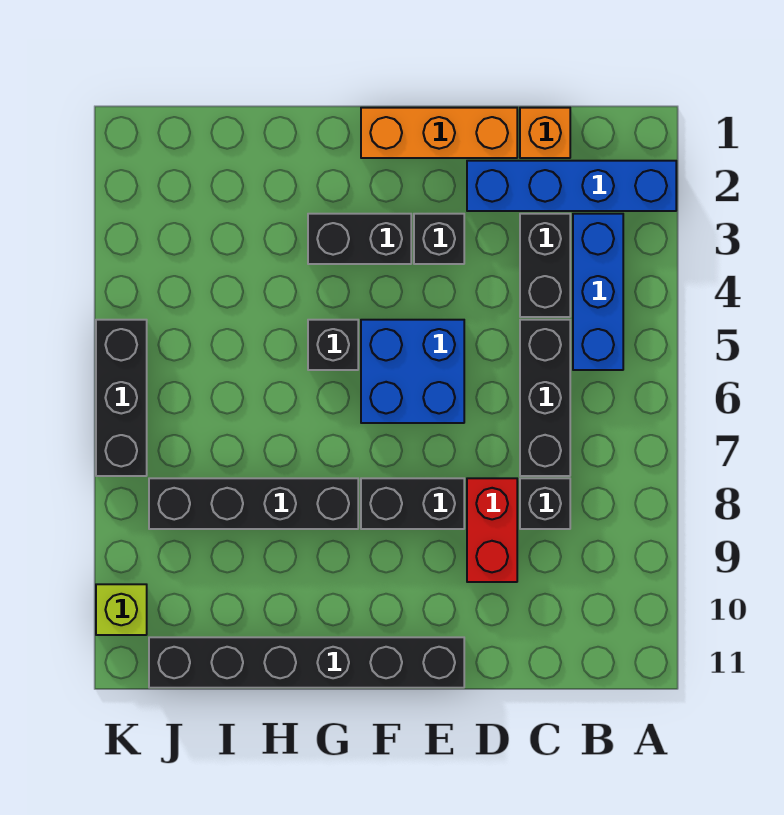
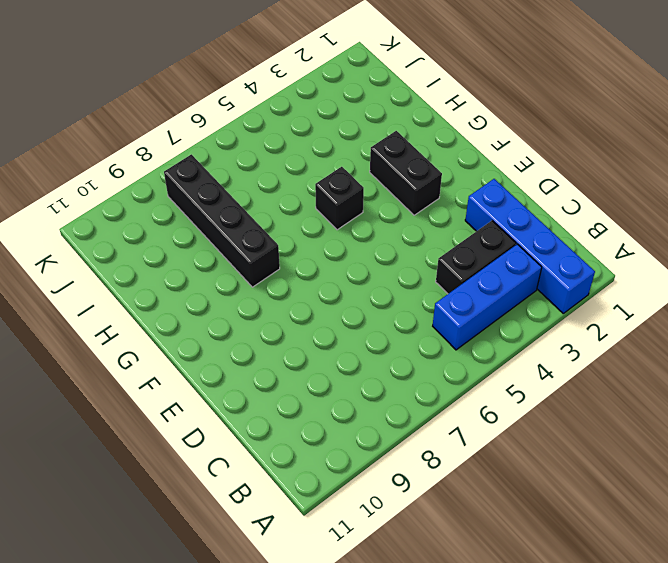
none -> orange brick C1 level 1
none -> black brick C5:C7 level 1
none -> black brick C8 level 1

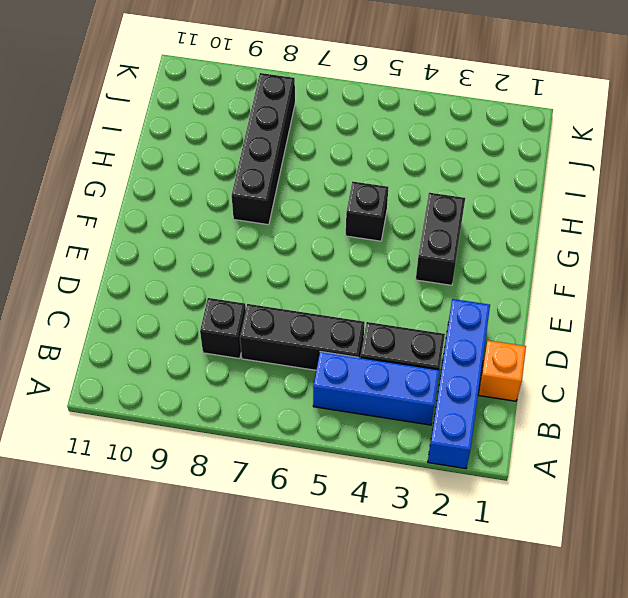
none -> orange brick D1:F1 level 1
none -> red brick D8:D9 level 1
none -> black brick E3 level 1

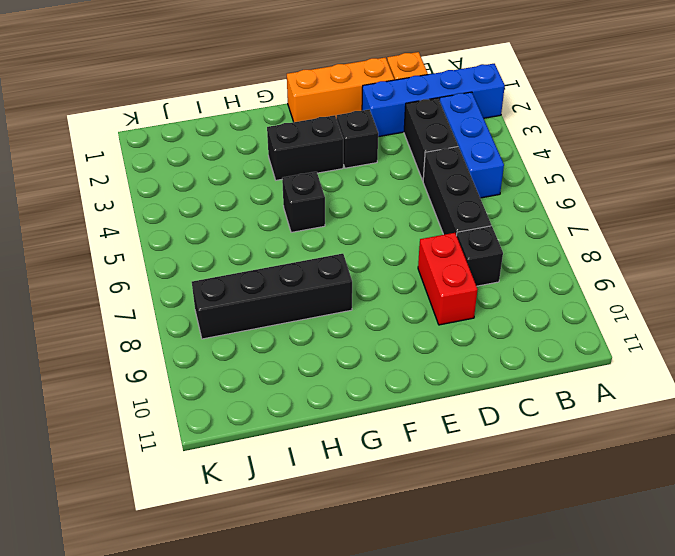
none -> blue brick E5:F6 level 1
none -> black brick E8:F8 level 1
none -> black brick E11:J11 level 1

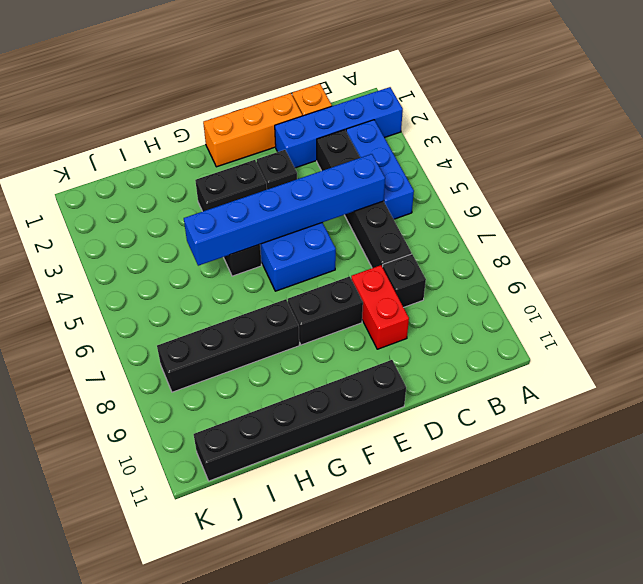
blue brick C5:H5 level 2 -> none
none -> black brick K5:K7 level 1
none -> lime brick K10 level 1

